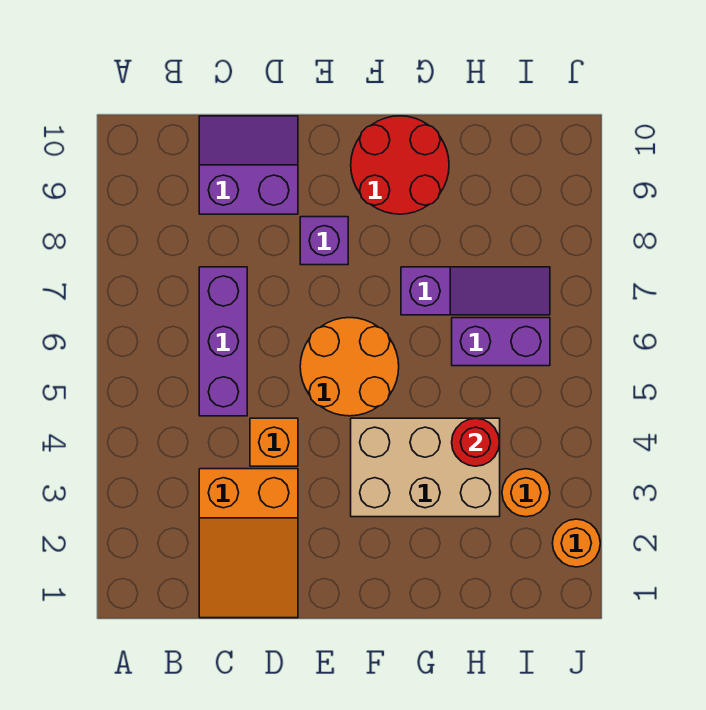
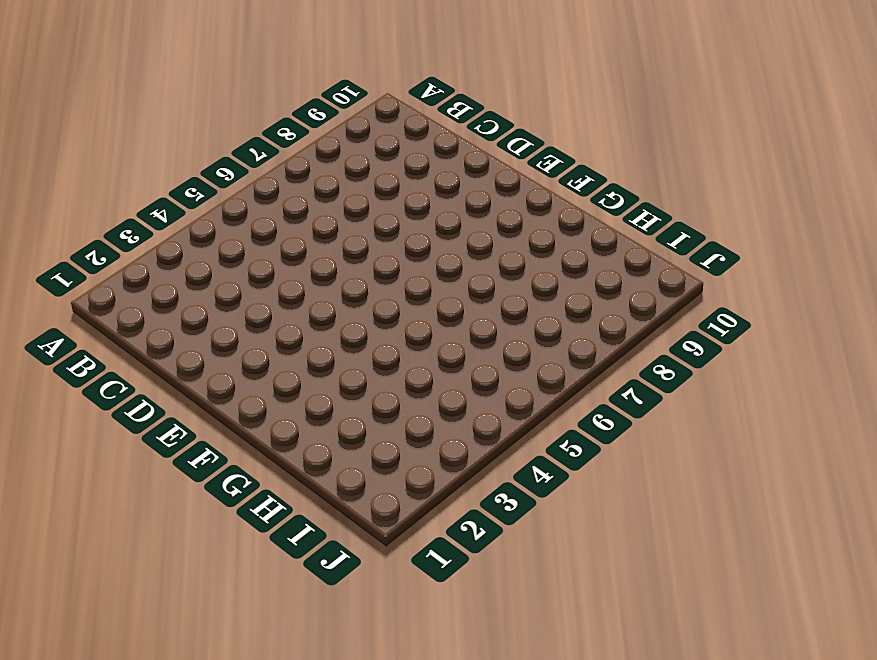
none -> orange slope C1:D3 level 1 top 3
none -> purple brick C5:C7 level 1
none -> purple slope C9:D10 level 1 top 9

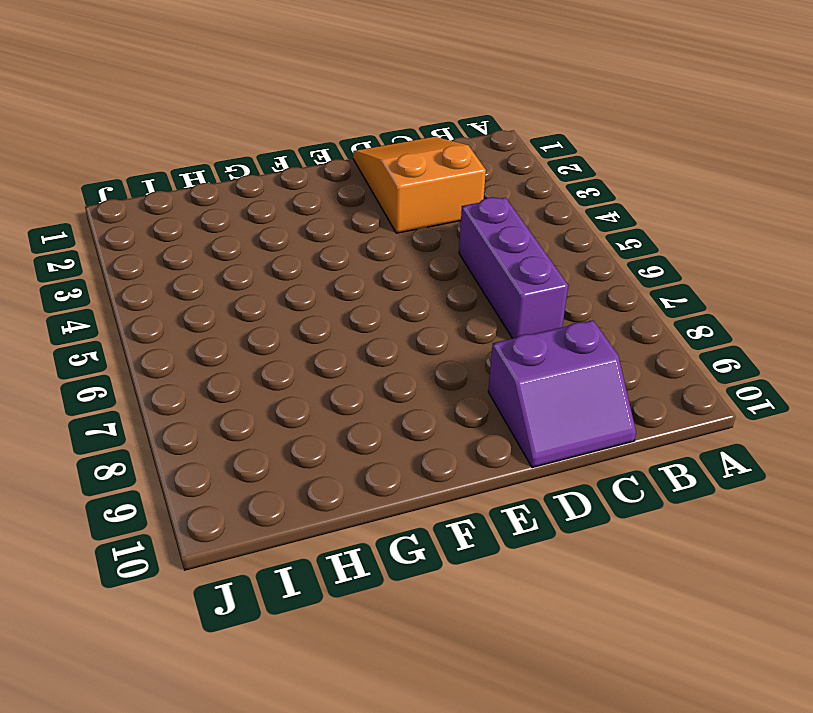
none -> orange brick D4 level 1
none -> orange round brick E5:F6 level 1
none -> purple brick E8 level 1

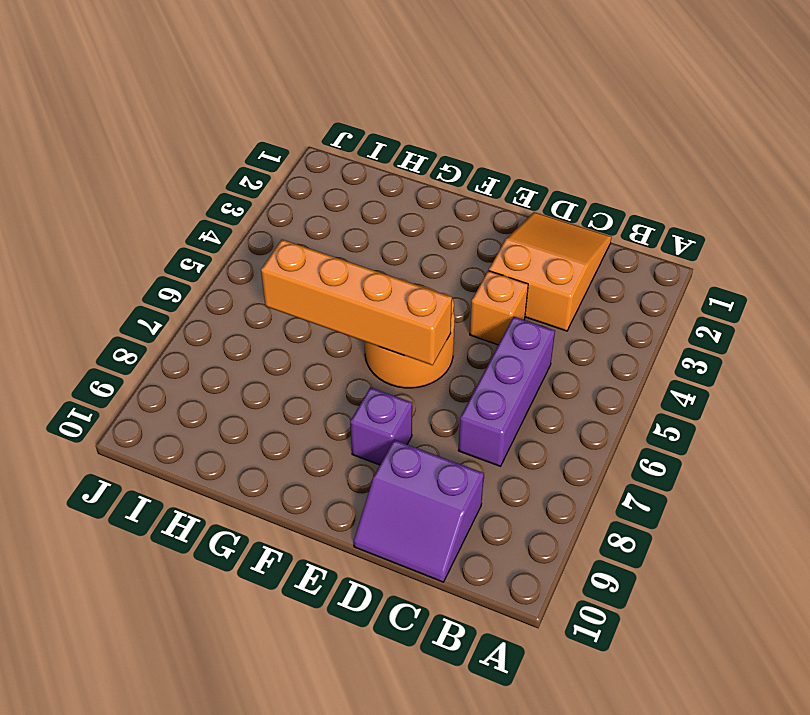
orange brick E6:H6 level 2 -> none
none -> tan brick F3:H4 level 1
none -> red round brick F9:G10 level 1
none -> purple slope G7:I7 level 1 top G

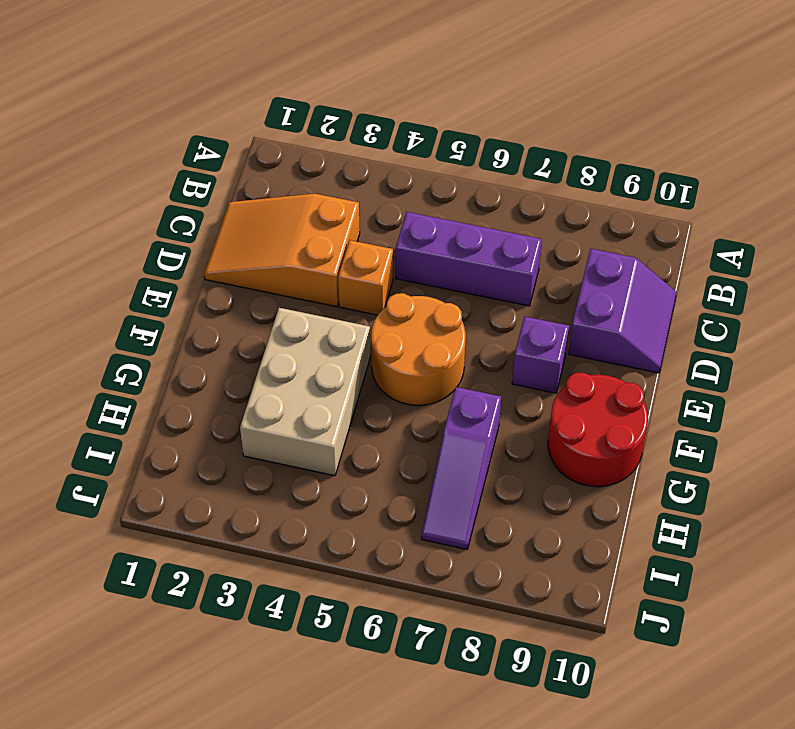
none -> purple brick H6:I6 level 1
none -> orange round brick I3 level 1
none -> orange round brick J2 level 1

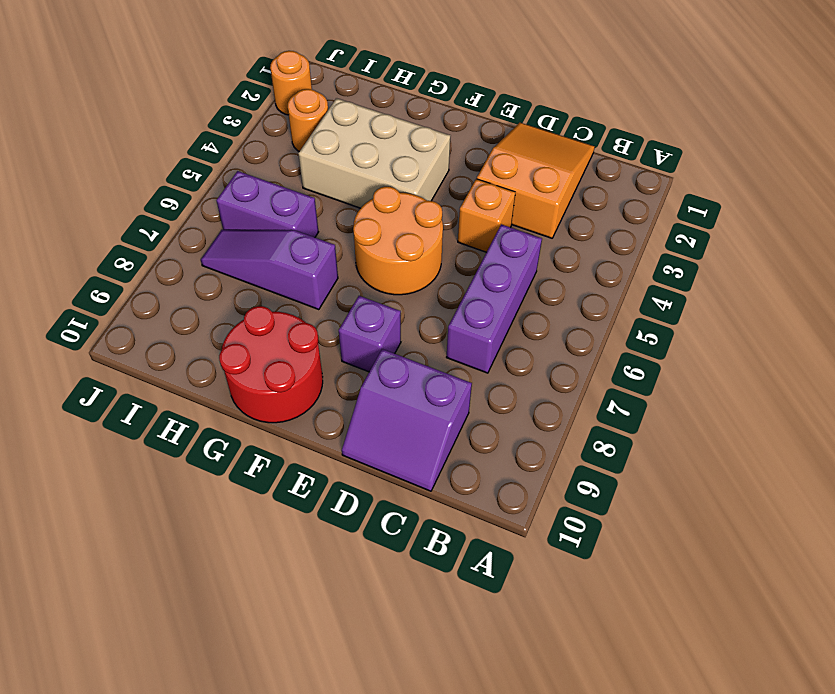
none -> red round brick H4 level 2

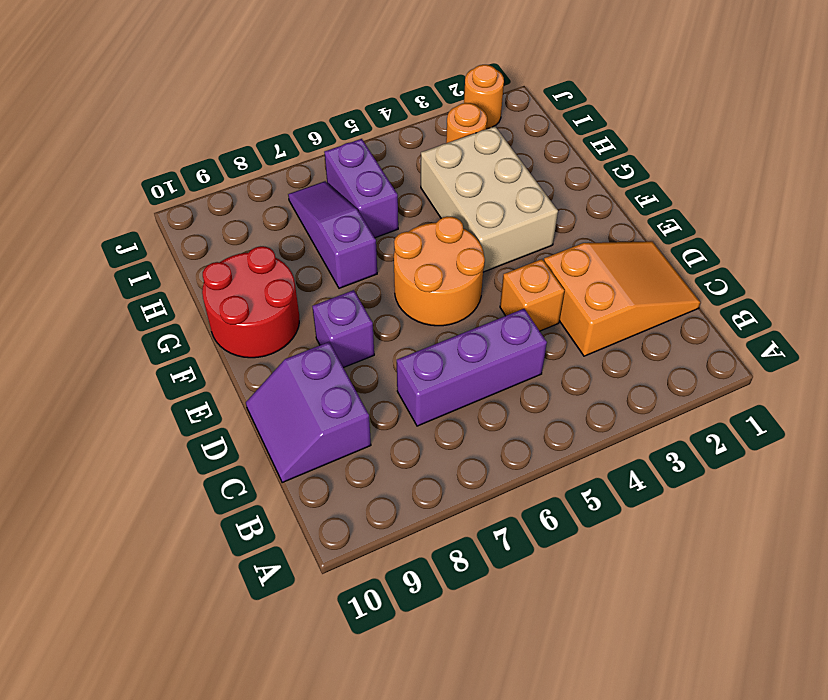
none -> red round brick H4 level 2

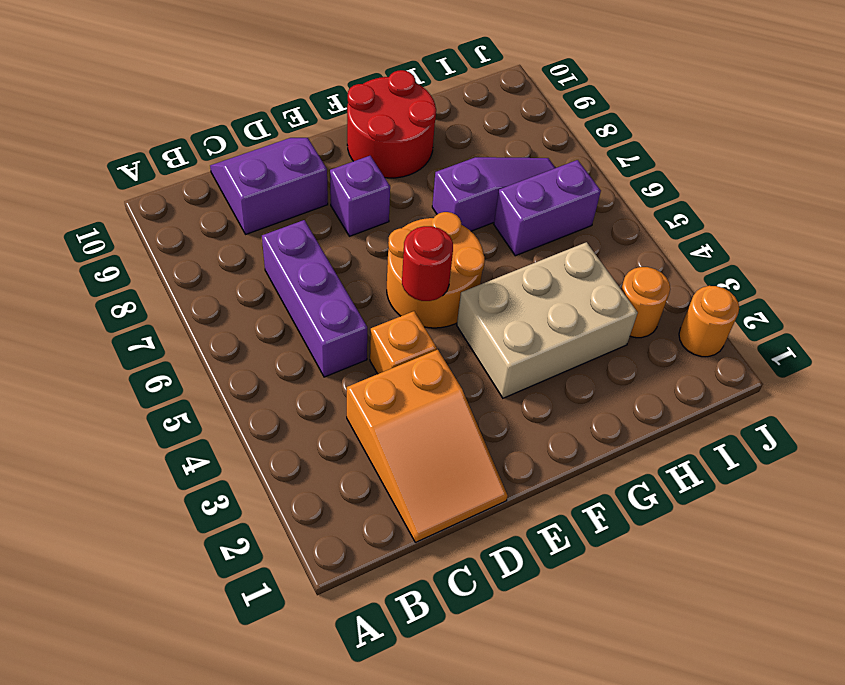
red round brick E5 level 2 -> red round brick H4 level 2

